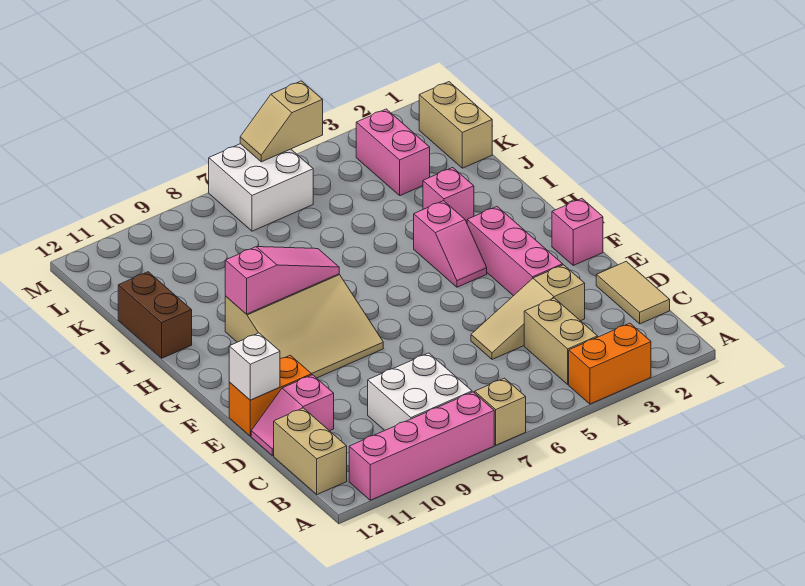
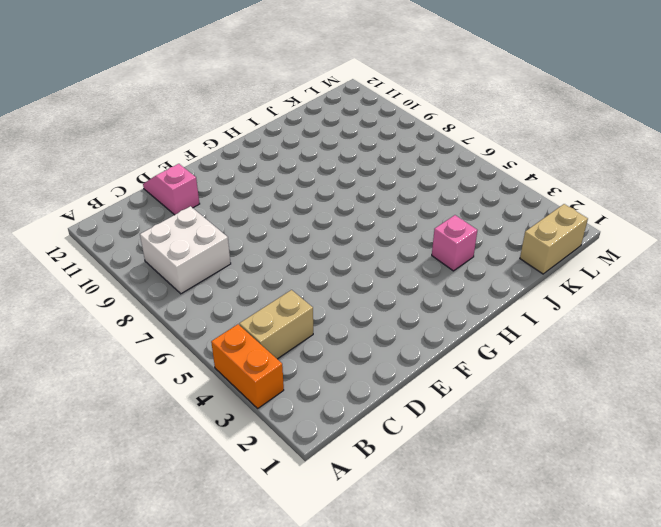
none -> tan brick A7 level 1
none -> pink brick A8:A11 level 1
none -> tan brick B12:C12 level 1

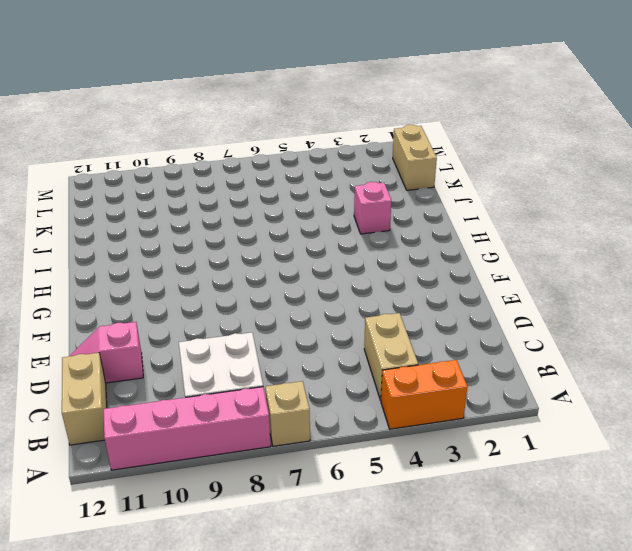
none -> tan tile C1:D1 level 1
none -> tan slope D3:D5 level 1 top 3
none -> pink brick E3:G3 level 1

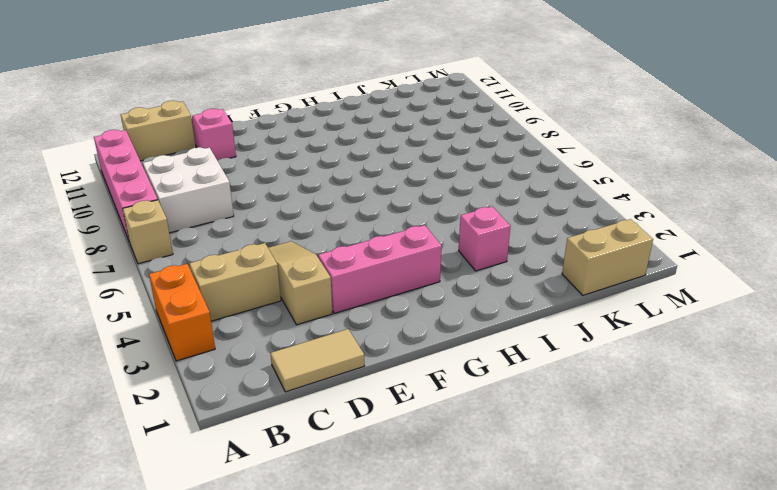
none -> orange brick E11:E12 level 1
none -> pink brick F1 level 1
none -> tan slope F8:H10 level 1 top H

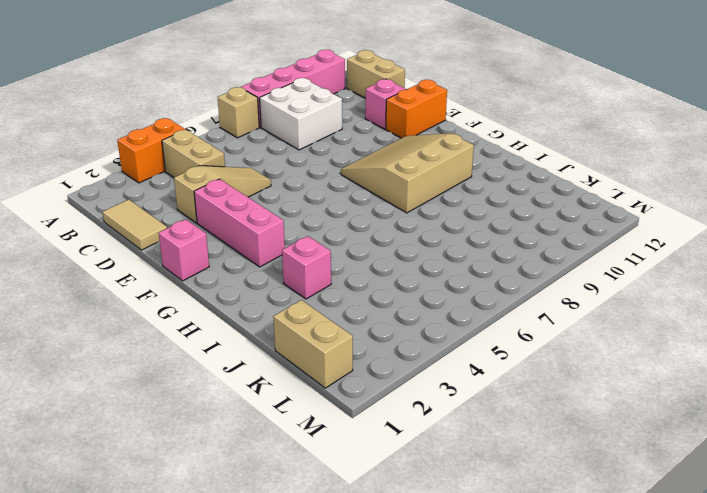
none -> pink slope G4:H4 level 1 top H
none -> brown brick I12:J12 level 1
none -> pink brick K3:L3 level 1

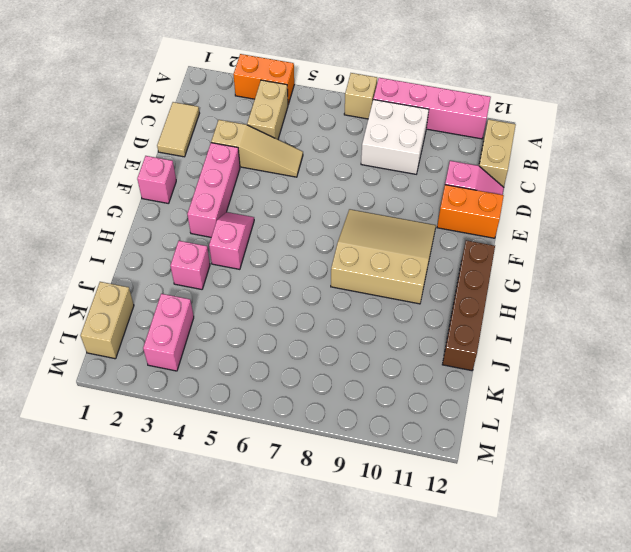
brown brick G12:J12 level 1 -> brown brick I12:J12 level 1
none -> white brick L6:M7 level 1
none -> white brick E12 level 2
none -> pink slope H8:H10 level 2 top 10

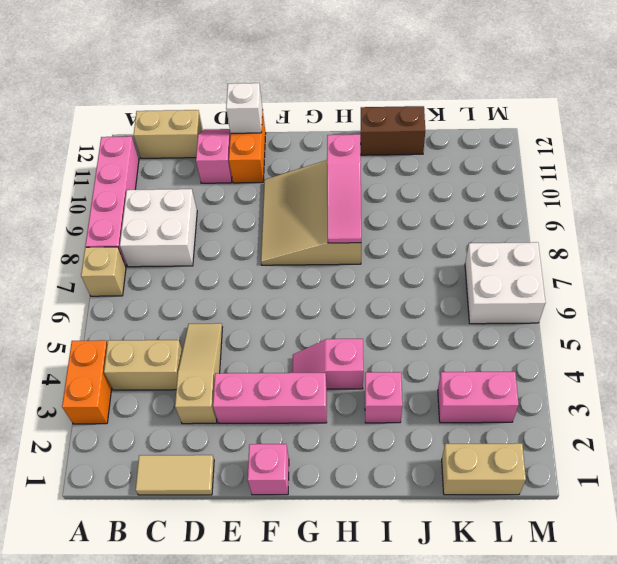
none -> tan slope M5:M6 level 2 top 5

